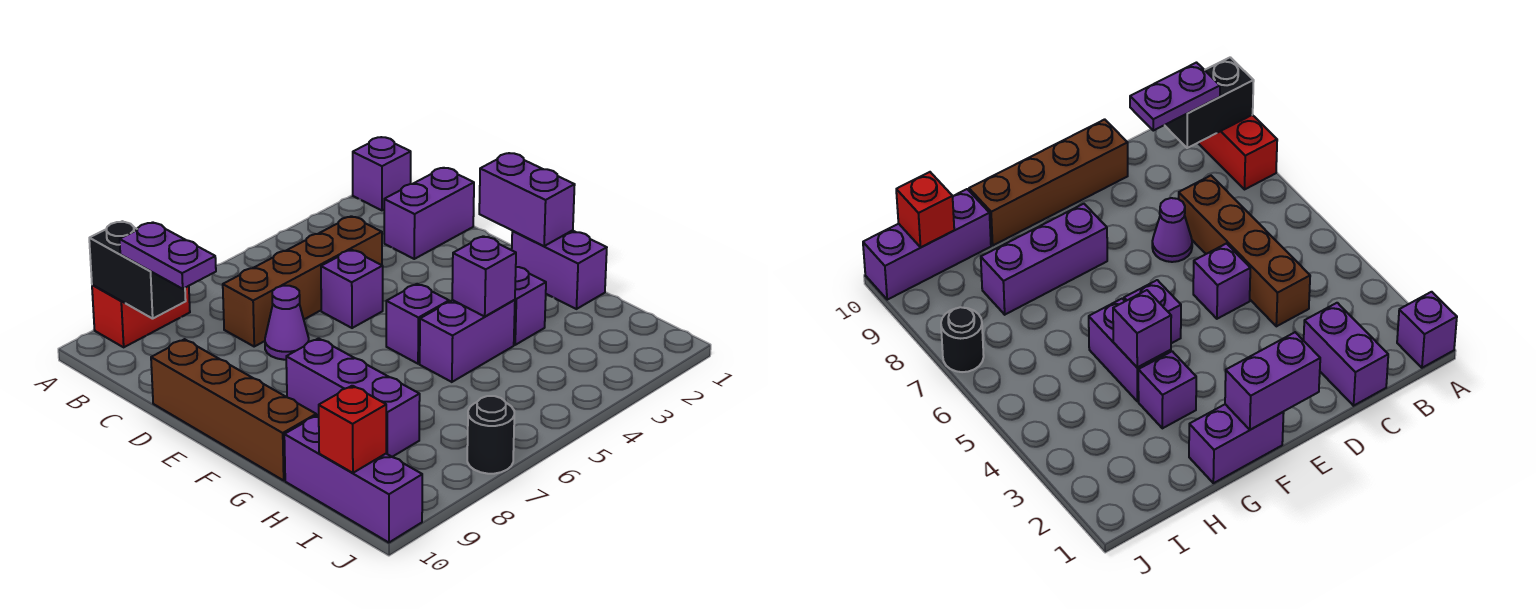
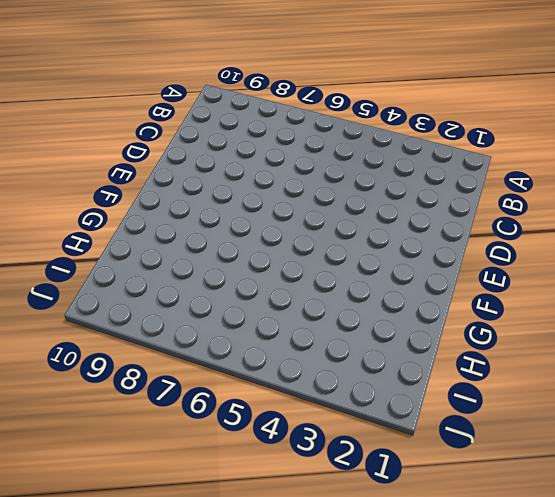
none -> purple brick A1 level 1
none -> red brick A8:A9 level 1
none -> purple brick C1:C2 level 1

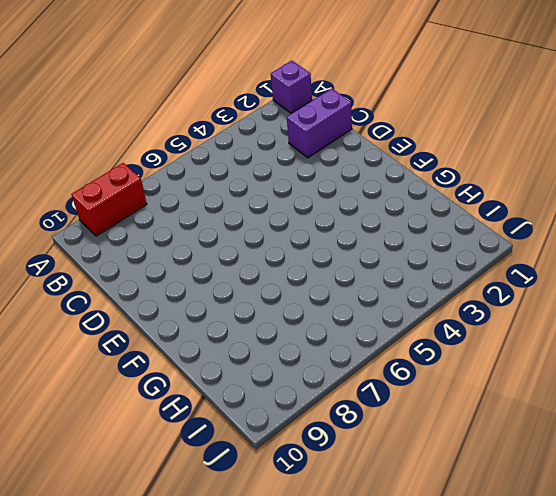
none -> brown brick C4:C7 level 1
none -> purple brick D5 level 1
none -> purple cone D7 level 1

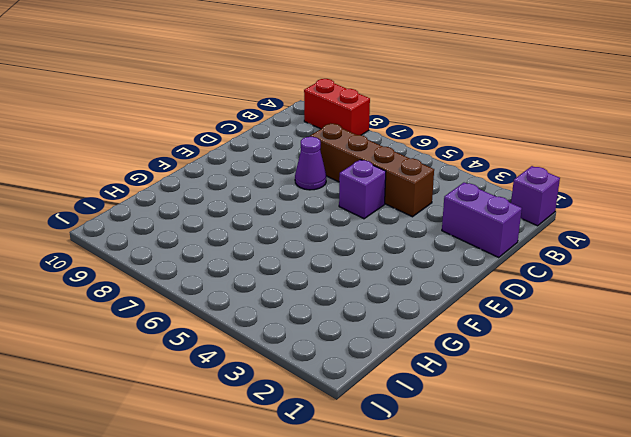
none -> brown brick D10:G10 level 1
none -> purple brick F1:G1 level 1
none -> purple brick F5 level 1

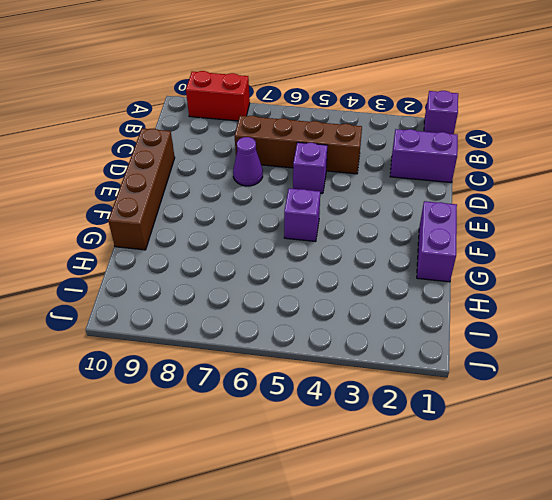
none -> purple brick F8:H8 level 1
none -> purple brick G3 level 1
none -> purple brick G4:G5 level 1

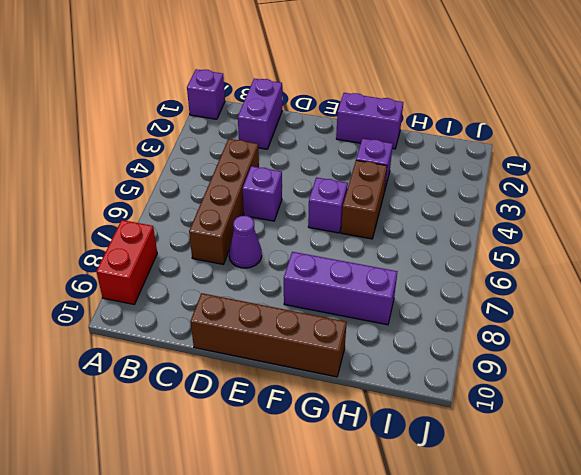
brown brick G4:G5 level 1 -> purple brick G4:G5 level 1
none -> purple brick H10:J10 level 1
none -> black round brick J7 level 1
none -> black brick A9:B9 level 2

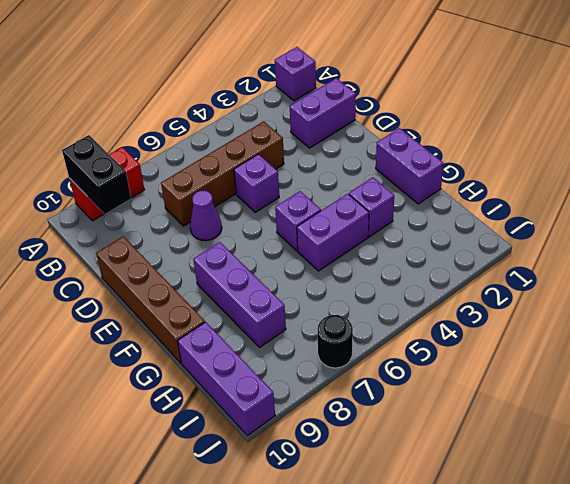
none -> purple brick E1:F1 level 2
none -> purple brick G4 level 2
none -> red brick I10 level 2

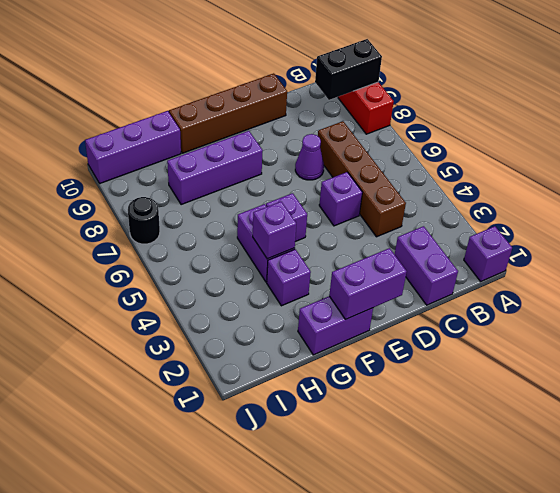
none -> red brick I10 level 2
none -> purple plate B9:C9 level 3

